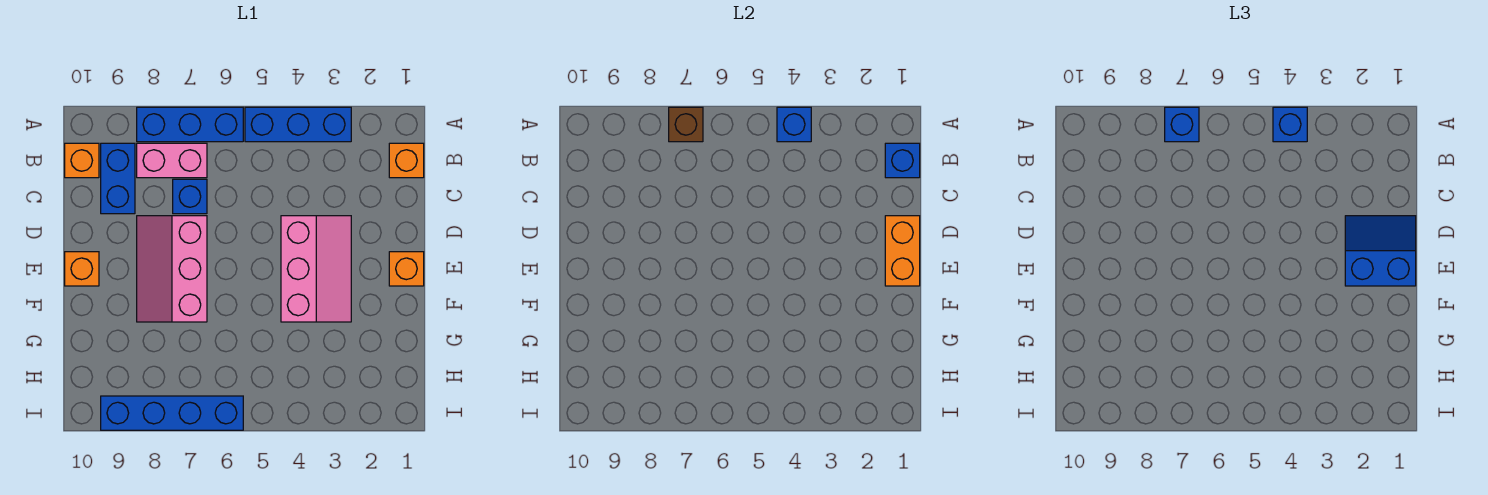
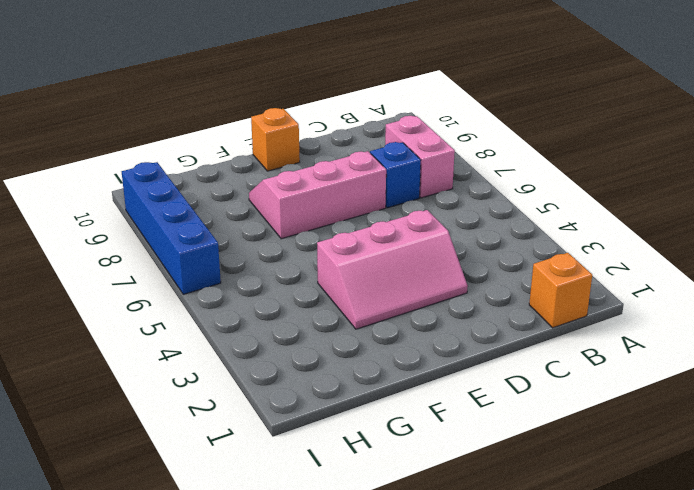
none -> blue brick A3:A5 level 1
none -> blue brick A6:A8 level 1
none -> blue brick B9:C9 level 1

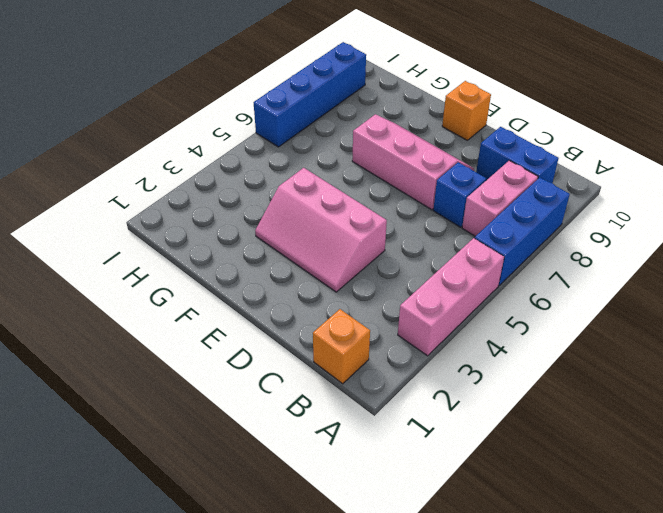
pink brick A3:A5 level 1 -> blue brick A3:A5 level 1
none -> orange brick B10 level 1
none -> orange brick E1 level 1
none -> blue brick A4 level 2

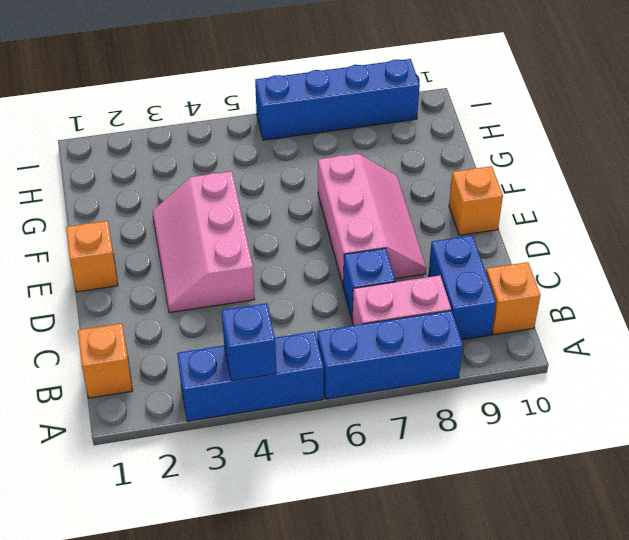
none -> brown brick A7 level 2
none -> blue brick B1 level 2
none -> orange brick D1:E1 level 2

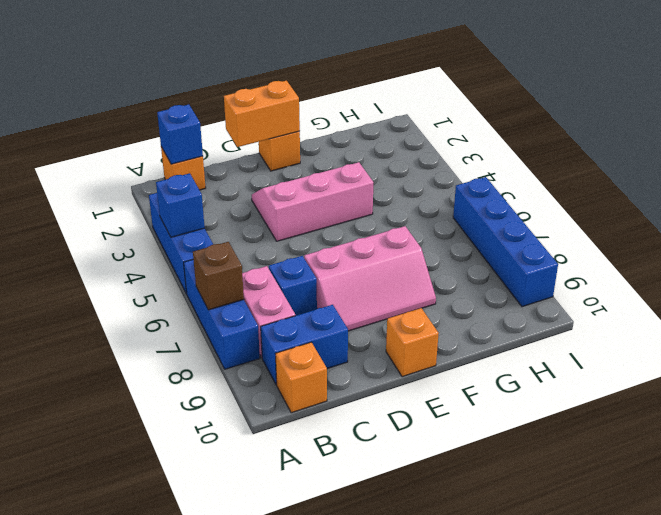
none -> blue brick A4 level 3
none -> blue brick A7 level 3
none -> blue slope D1:E2 level 3 top E

